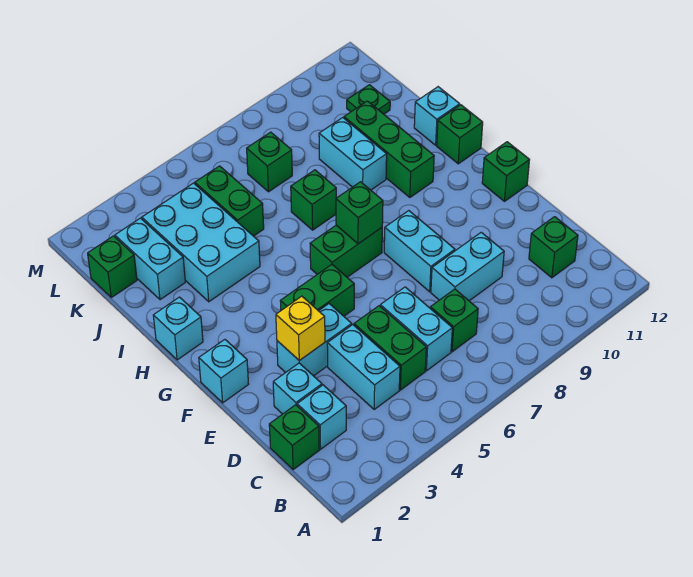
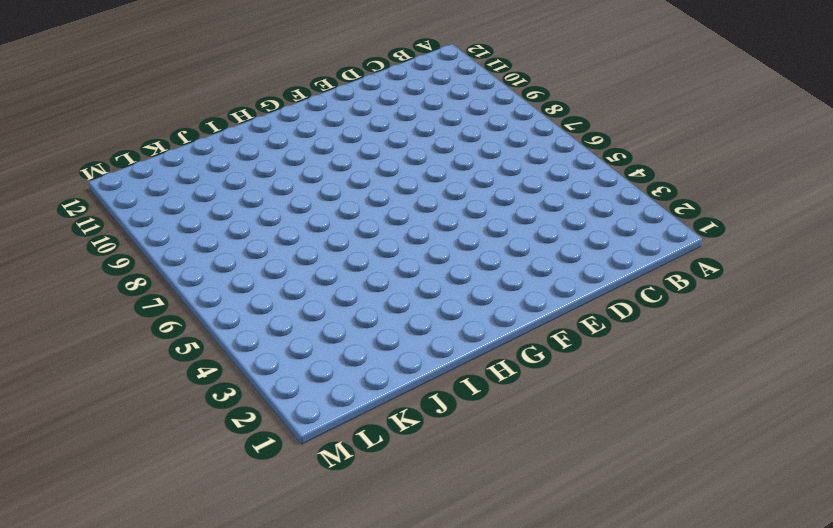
none -> green brick C1 level 1
none -> cyan brick C2 level 1
none -> cyan brick C4:D4 level 1

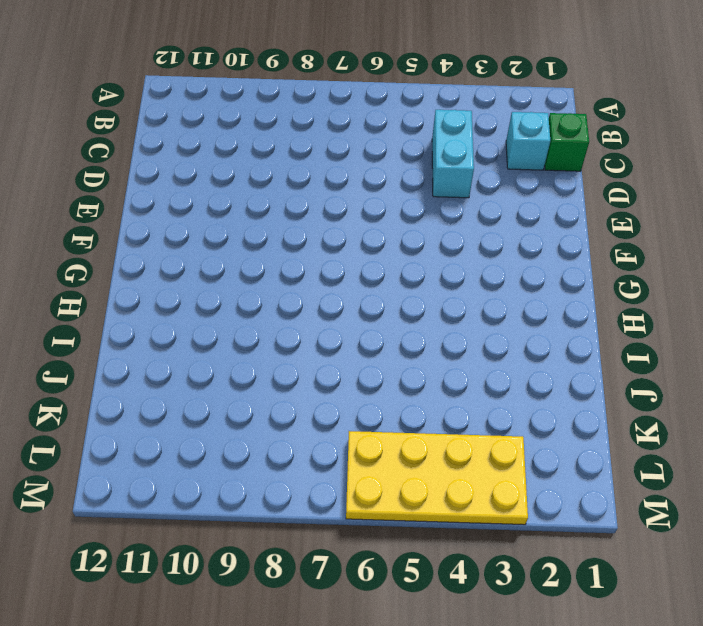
yellow plate L3:M6 level 1 -> none
none -> green brick C5:D5 level 1
none -> cyan brick C6:D6 level 1
none -> green brick C7 level 1

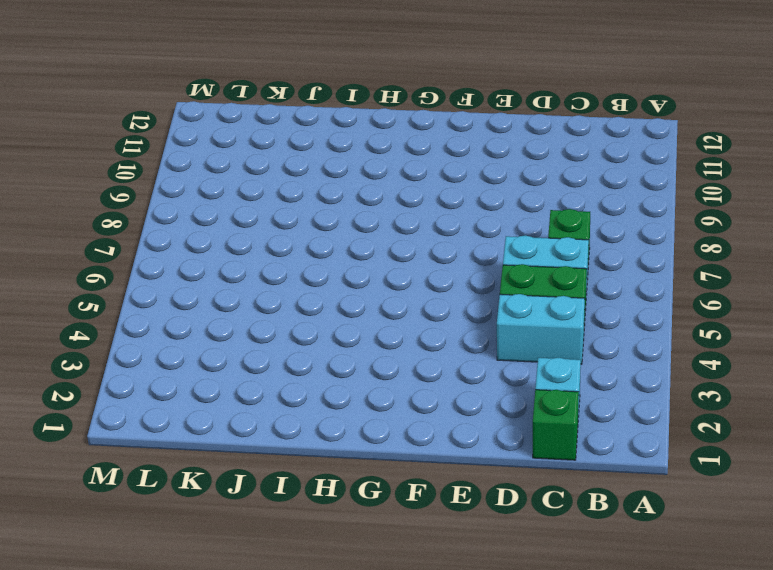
none -> green brick C11 level 1
none -> cyan brick D2 level 1
none -> cyan brick D8:D9 level 1

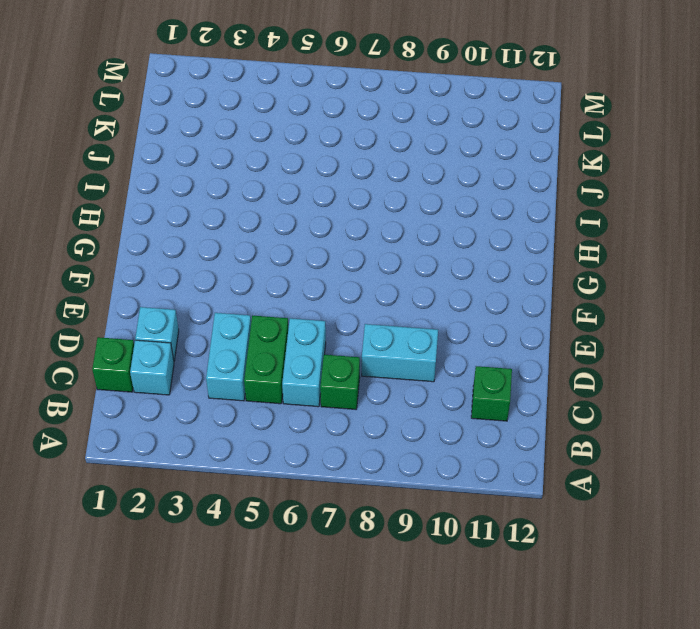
none -> cyan brick E3:E4 level 1
none -> cyan brick E8:F8 level 1
none -> cyan brick F1 level 1

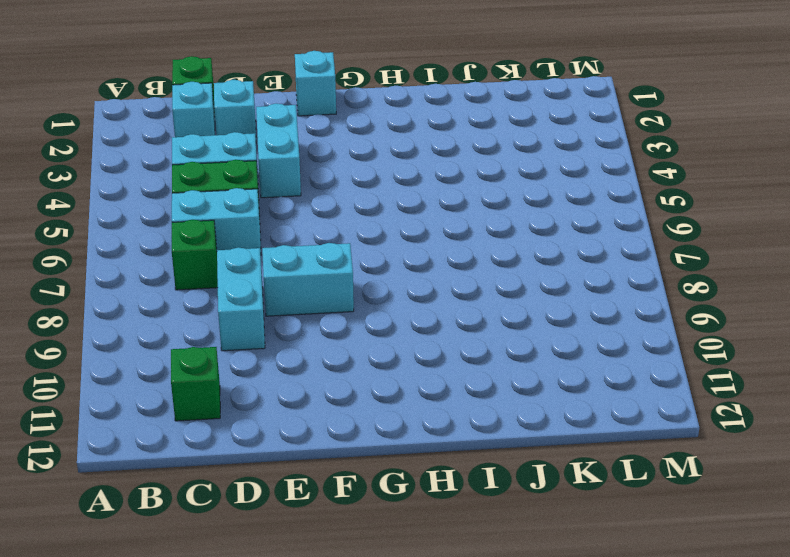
none -> green brick F4:F5 level 1
none -> green brick F12 level 1
none -> green brick G6:G7 level 1

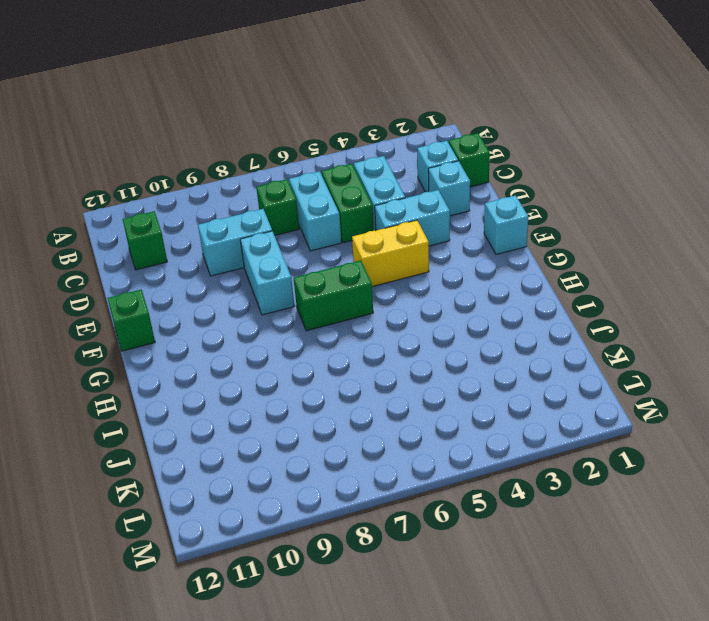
yellow brick F4:F5 level 1 -> green brick F4:F5 level 1
none -> cyan brick H1 level 1
none -> green brick H10:J10 level 1
none -> green brick H12 level 1

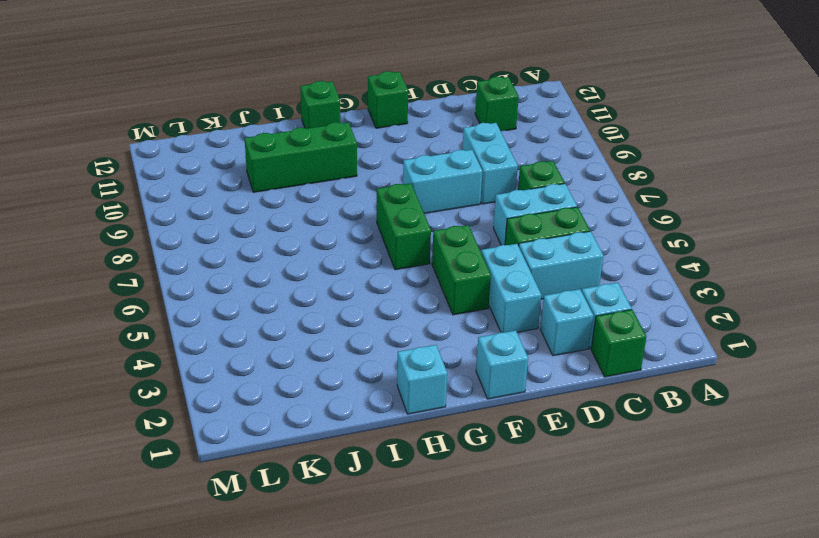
none -> cyan brick I3:K4 level 1
none -> green brick I7 level 1
none -> cyan brick I9:J9 level 1

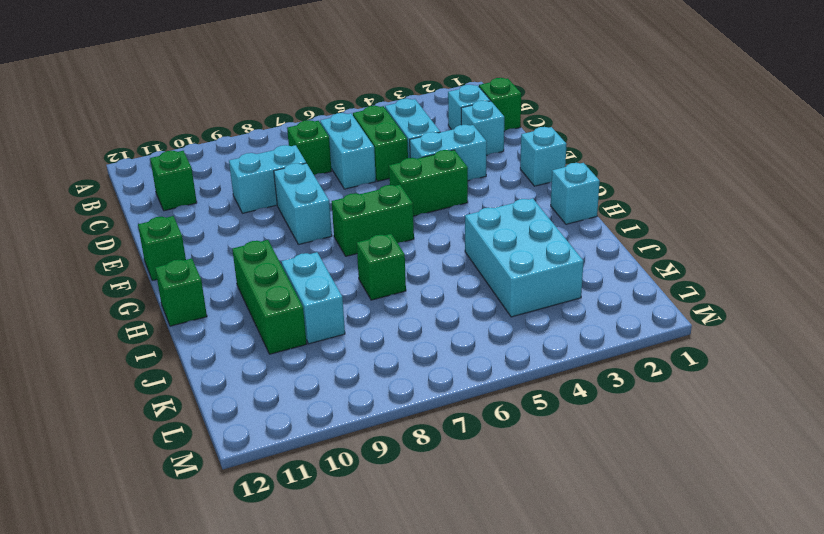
none -> cyan brick I12 level 1
none -> cyan brick J2:K2 level 1
none -> green brick J5:K5 level 1

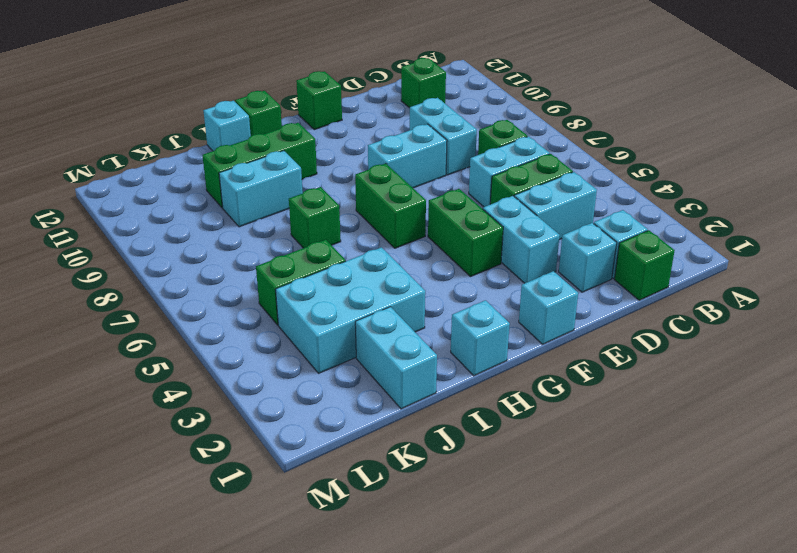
cyan brick J1:J2 level 1 -> cyan brick J2:K2 level 1
none -> green brick K1 level 1
none -> green brick K7 level 1
none -> green plate K11 level 1

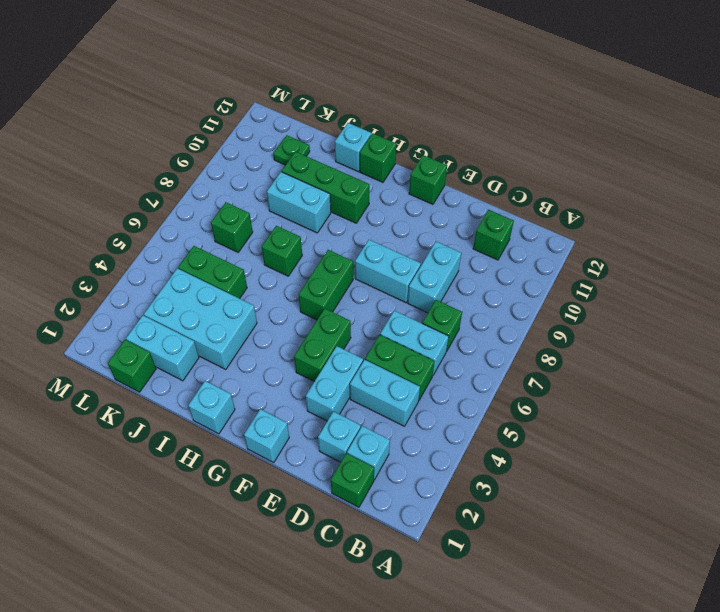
none -> yellow brick E3 level 2
none -> green brick G7 level 2

